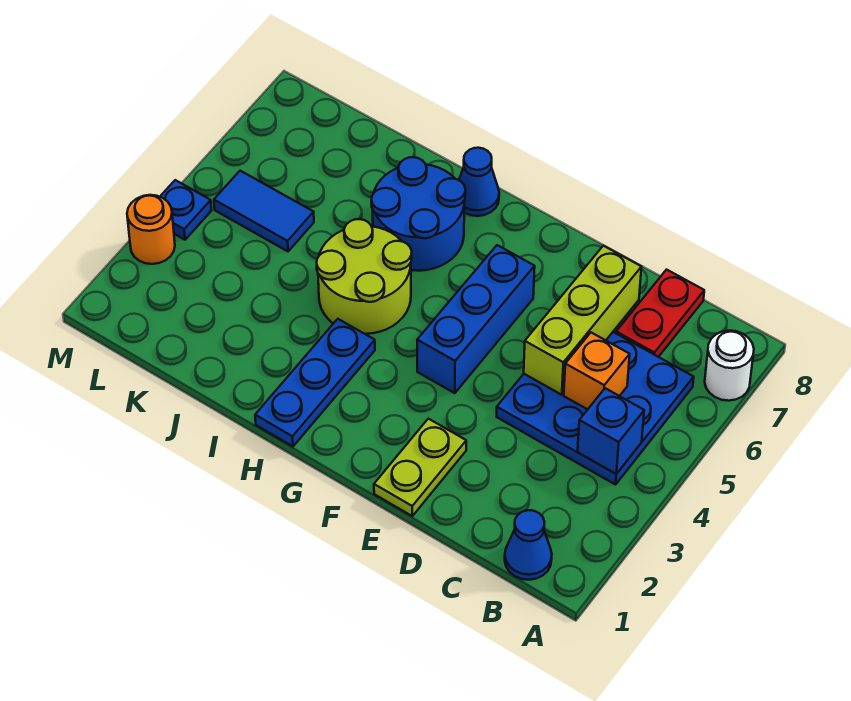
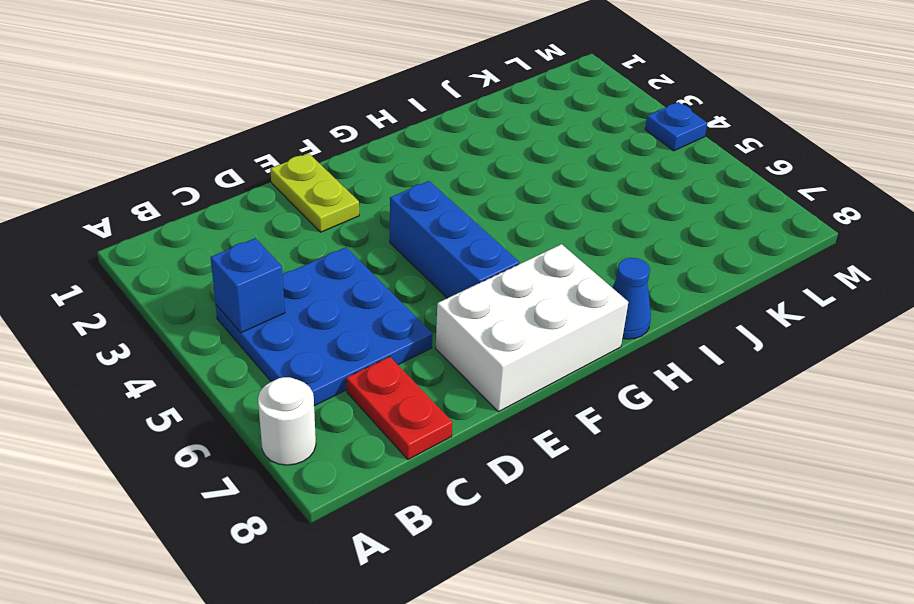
white brick E7:G8 level 1 -> none
none -> blue cone B1 level 1
none -> blue plate H1:H3 level 1
none -> lime round brick H4:I5 level 1

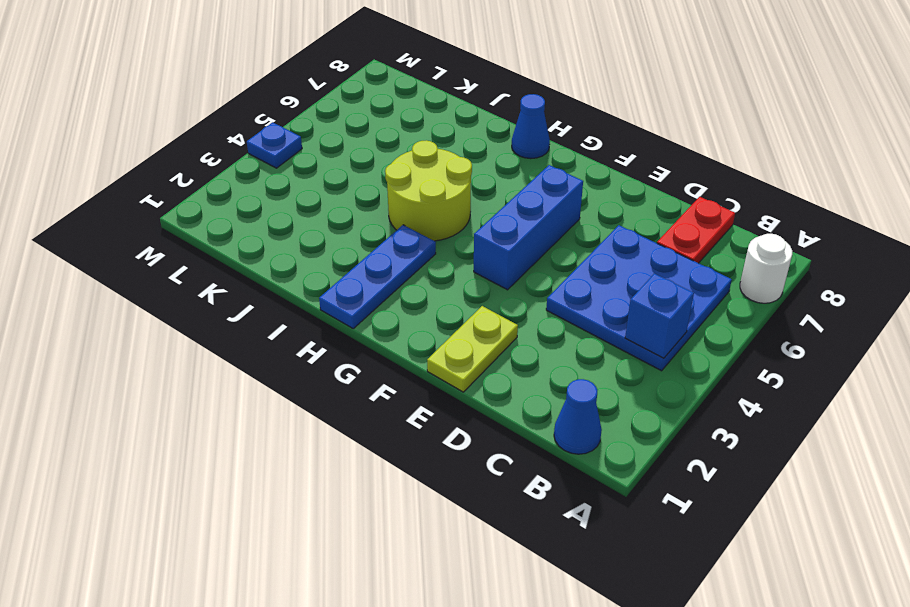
none -> blue round brick H6:I7 level 1
none -> blue tile K5:L5 level 1
none -> orange round brick M3 level 1

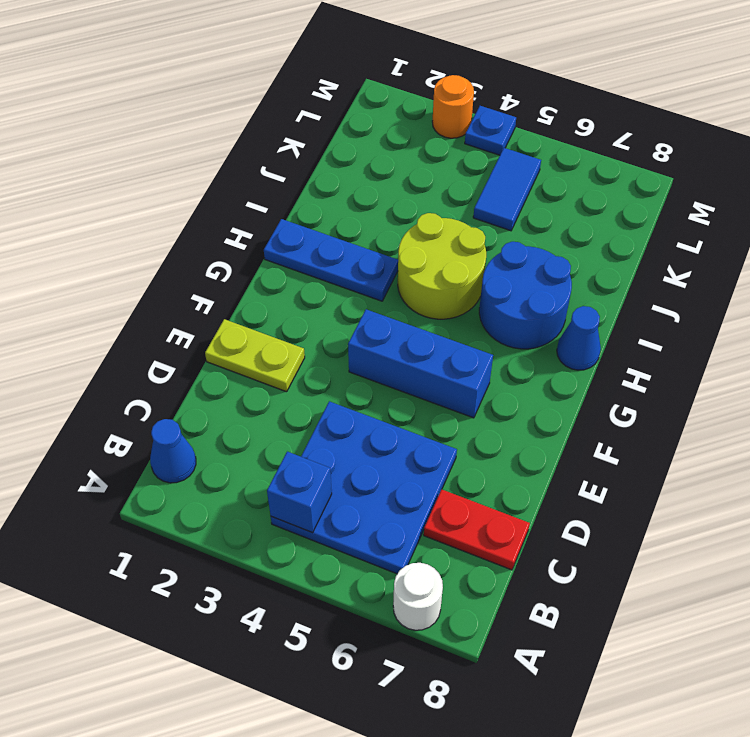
none -> orange brick C5 level 2
none -> lime brick D5:D7 level 2

